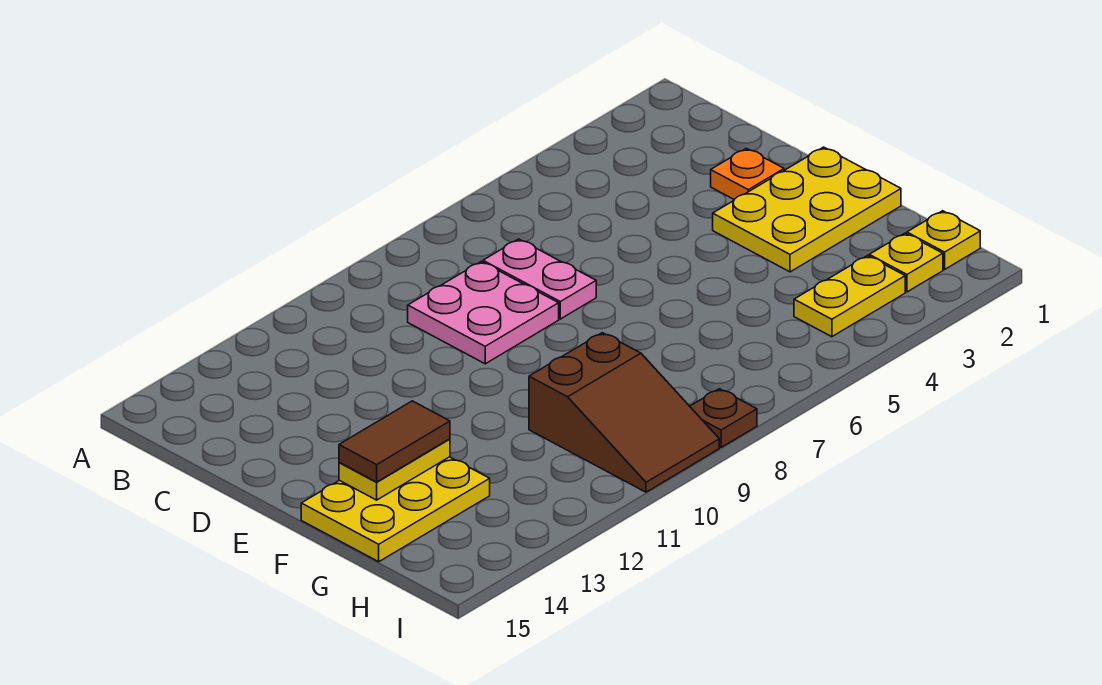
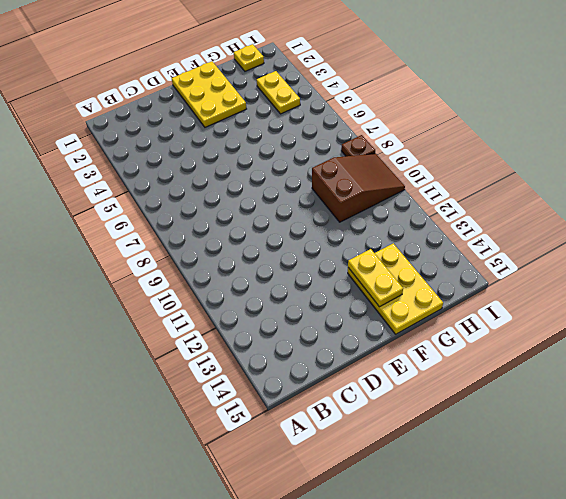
none -> pink plate C7:D7 level 1
none -> pink plate C8:D9 level 1
none -> orange plate D2 level 1

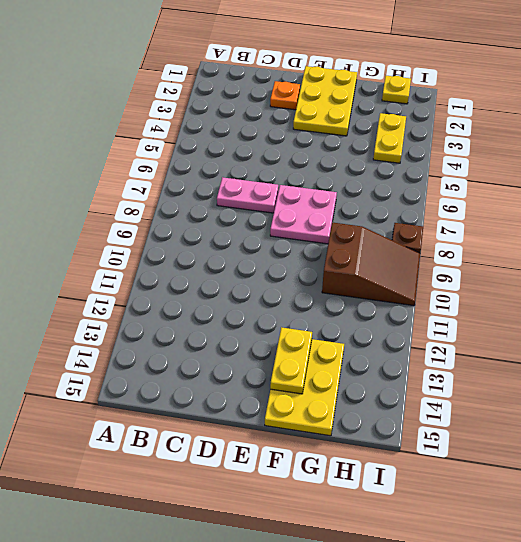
pink plate E7:F8 level 1 -> pink plate C8:D9 level 1
none -> yellow plate H2 level 1
none -> brown tile F13:F14 level 3

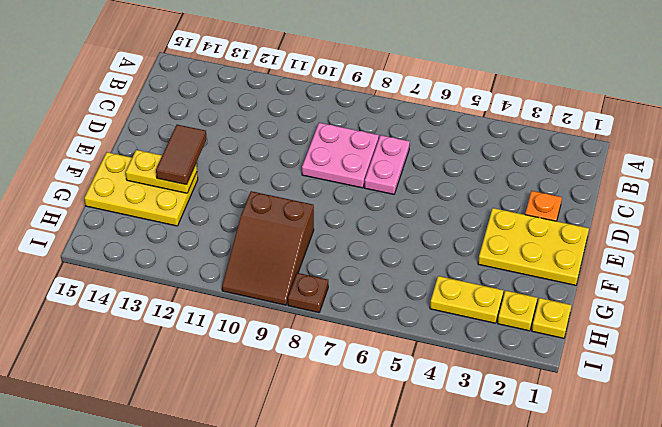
brown tile E13:F13 level 3 -> brown tile F13:F14 level 3

